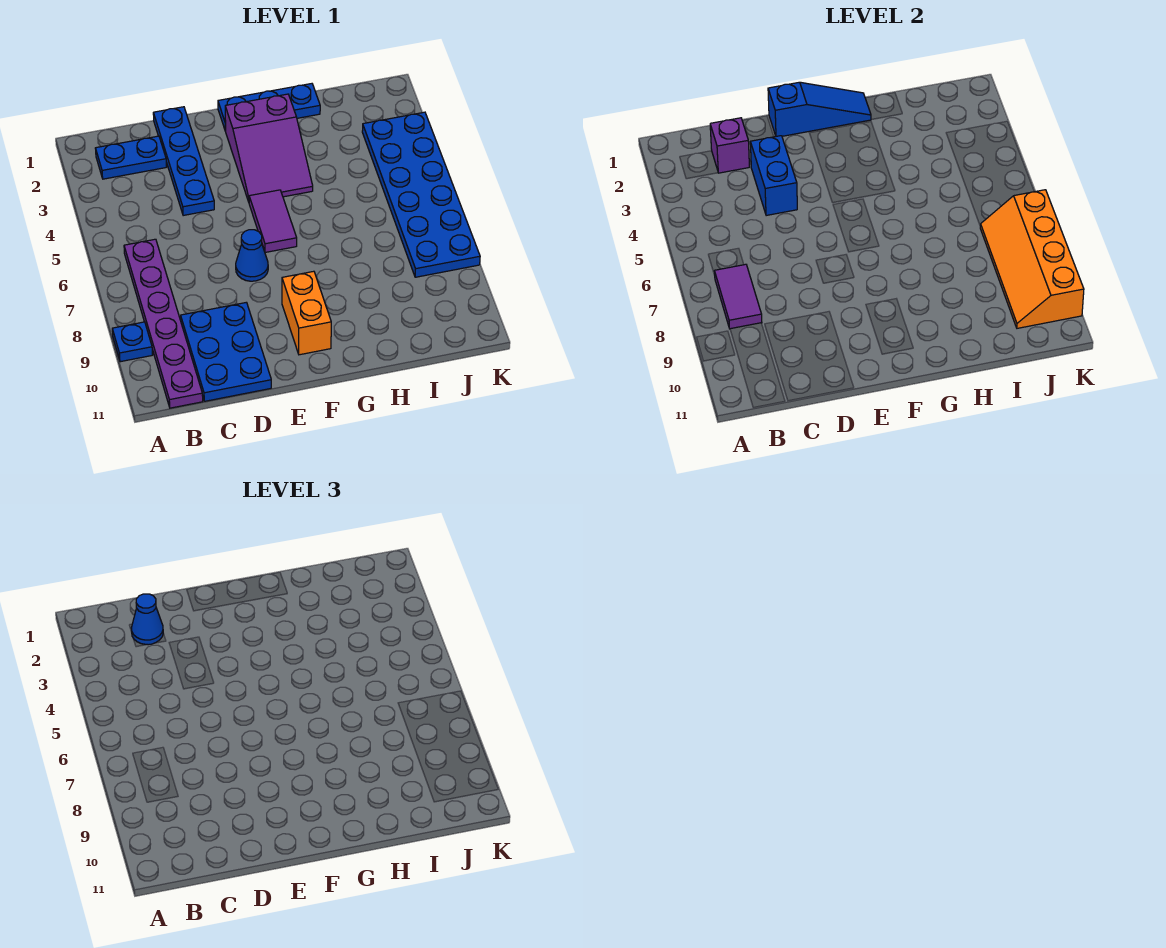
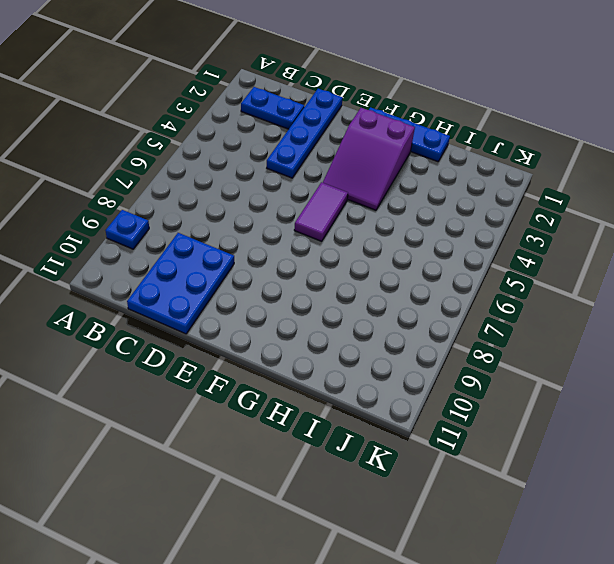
none -> purple plate B6:B11 level 1
none -> blue cone E7 level 1
none -> orange brick F9:F10 level 1

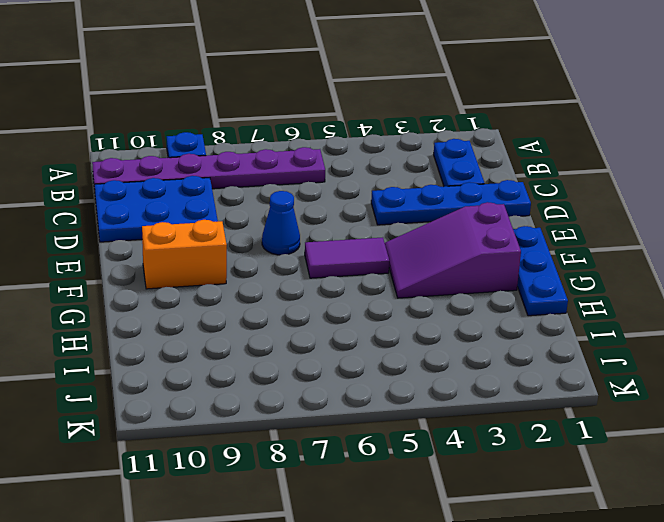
none -> blue plate J3:K8 level 1
none -> purple tile B7:B8 level 2
none -> purple brick C2 level 2

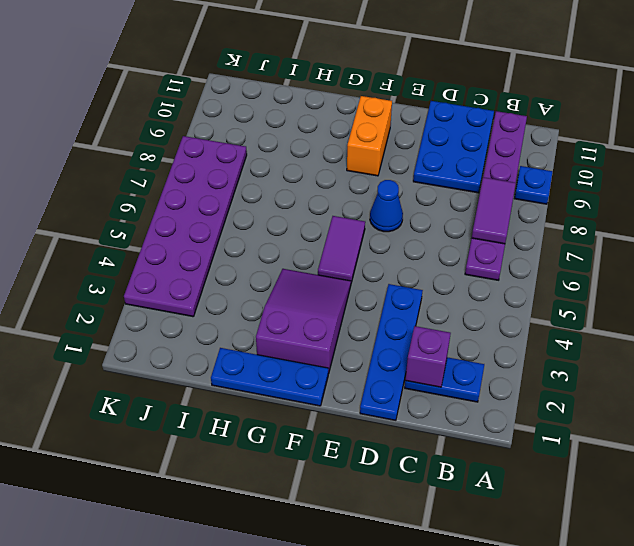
purple plate J3:K8 level 1 -> blue plate J3:K8 level 1
none -> blue brick D3:D4 level 2
none -> blue slope E1:G1 level 2 top E
none -> orange slope J7:K10 level 2 top K

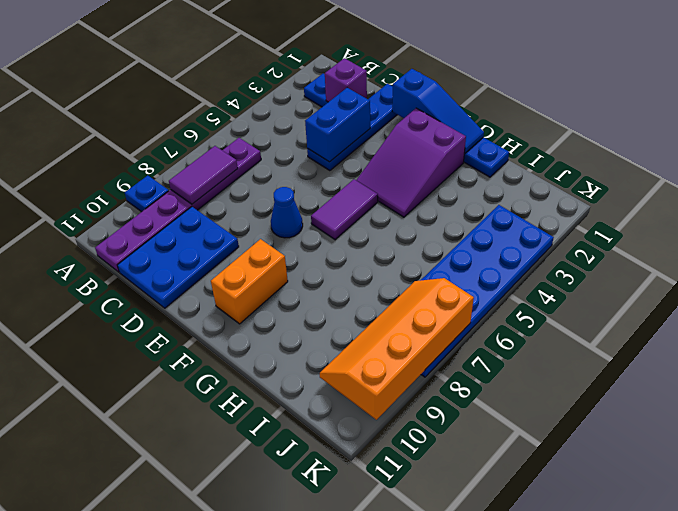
none -> blue cone C2 level 3

